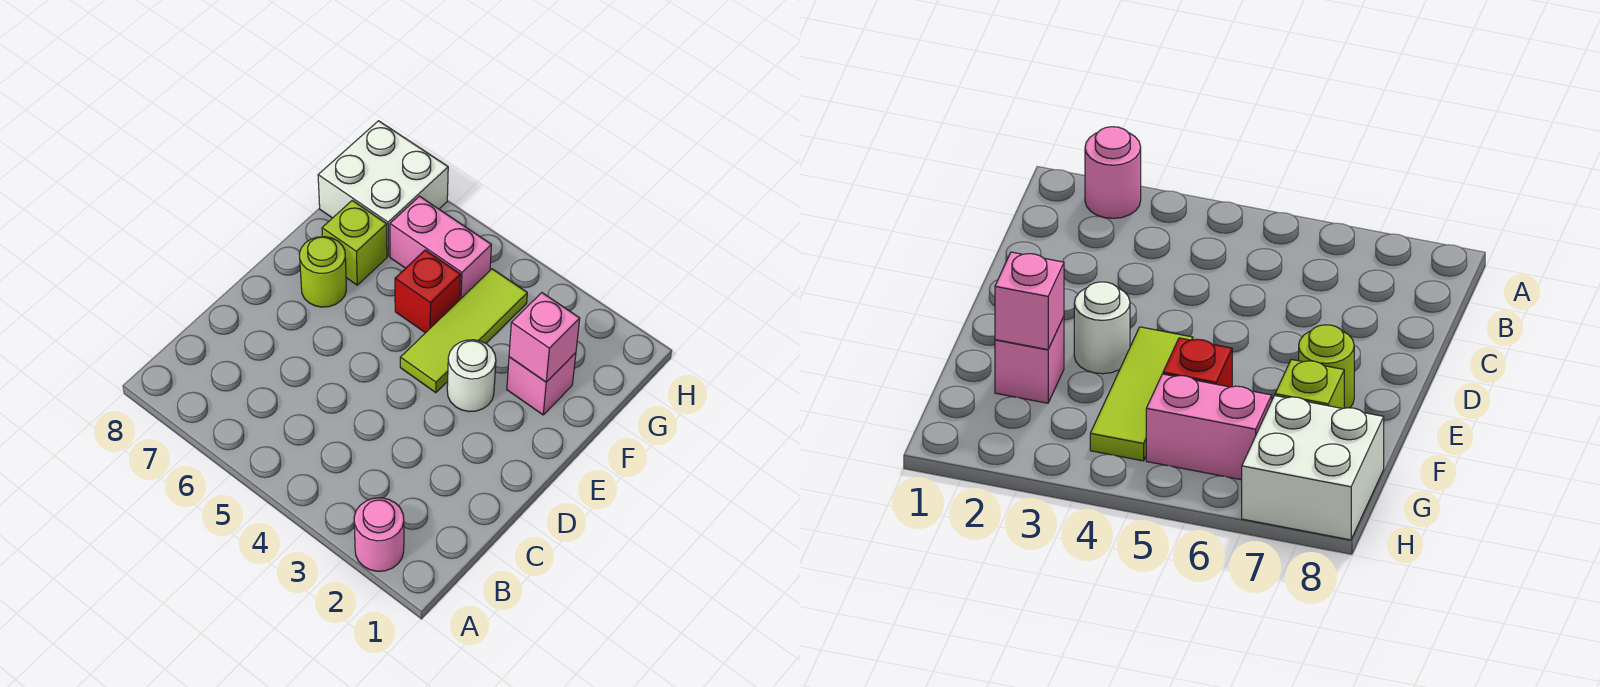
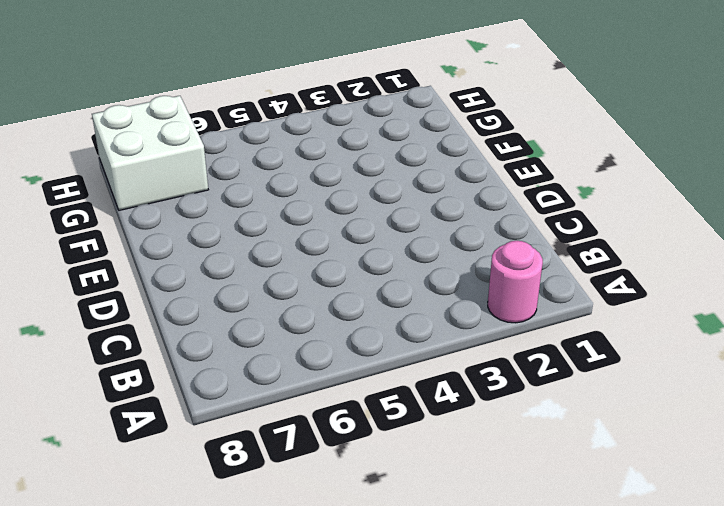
none -> white round brick E3 level 1
none -> lime tile E4:G4 level 1

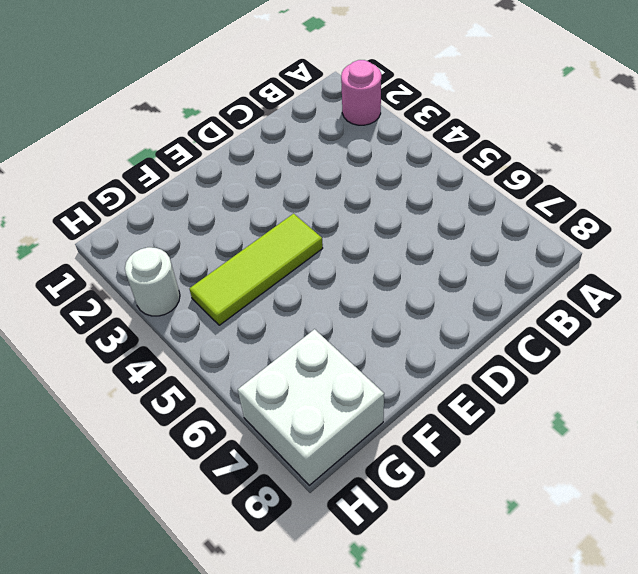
white round brick H3 level 1 -> white round brick E3 level 1
none -> lime round brick E7 level 1
none -> pink brick F2 level 1

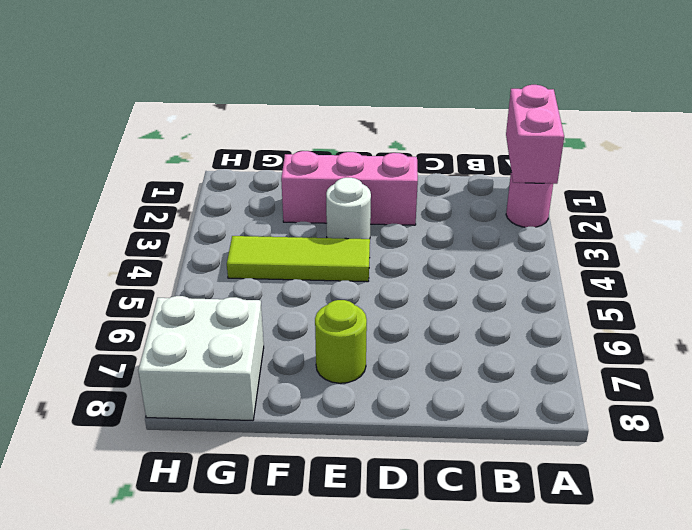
pink brick A1:A2 level 2 -> pink brick G5:G6 level 1
pink brick D2:F2 level 1 -> pink brick F2 level 1
none -> red brick F5 level 1
none -> lime brick F7 level 1

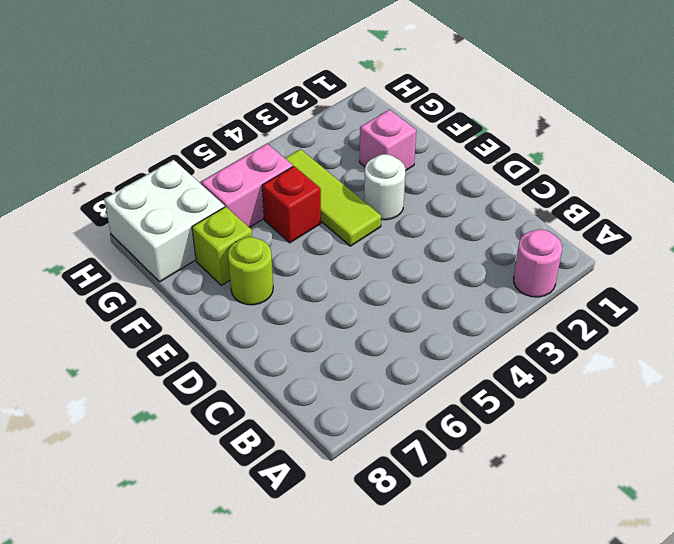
none -> pink brick F2 level 2

